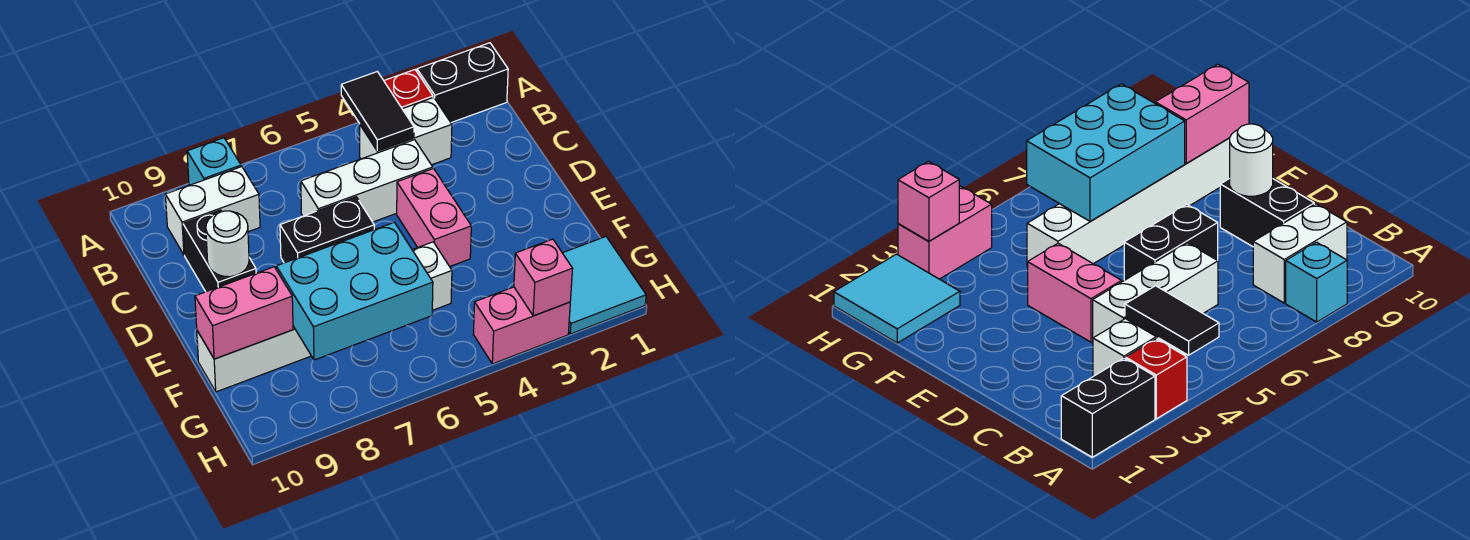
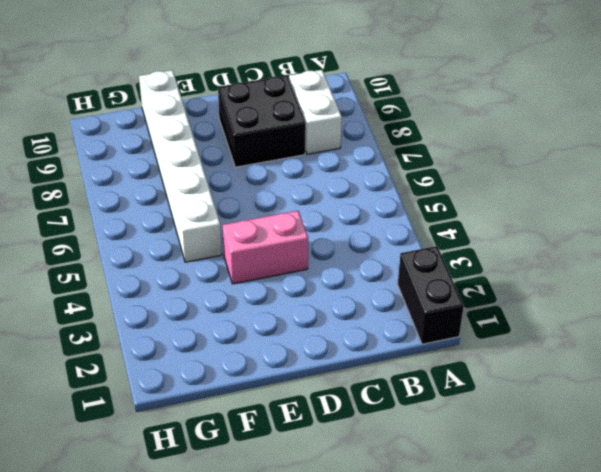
black brick C8:D9 level 1 -> black brick C9:D9 level 1
none -> red brick A3 level 1
none -> cyan brick A8 level 1
none -> white brick B3:B4 level 1

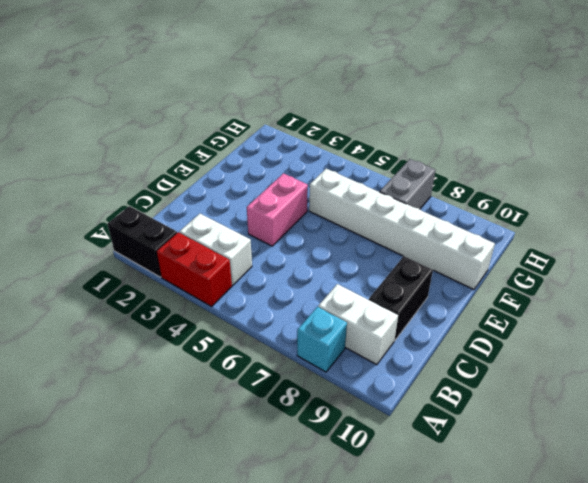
red brick A3:A4 level 1 -> red brick A3 level 1
grey brick G7:H7 level 1 -> none
none -> white brick C4:C6 level 1
none -> black brick D6:D7 level 1
none -> cyan tile G1:H2 level 1

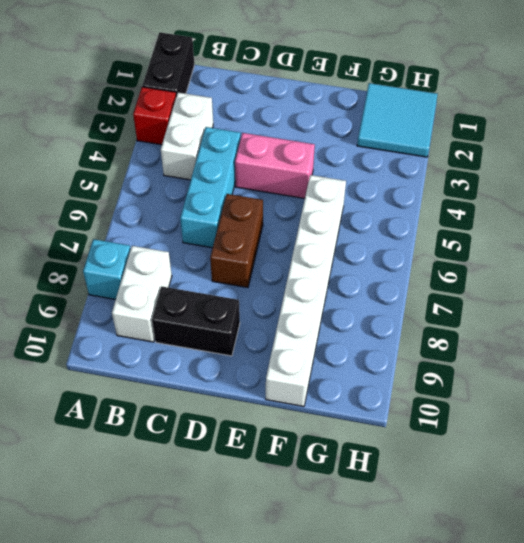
cyan brick C4:C6 level 1 -> white brick C4:C6 level 1
brown brick D6:D7 level 1 -> black brick D6:D7 level 1
none -> pink brick H3:H4 level 1
none -> black tile A4:B4 level 2
none -> white round brick D9 level 2

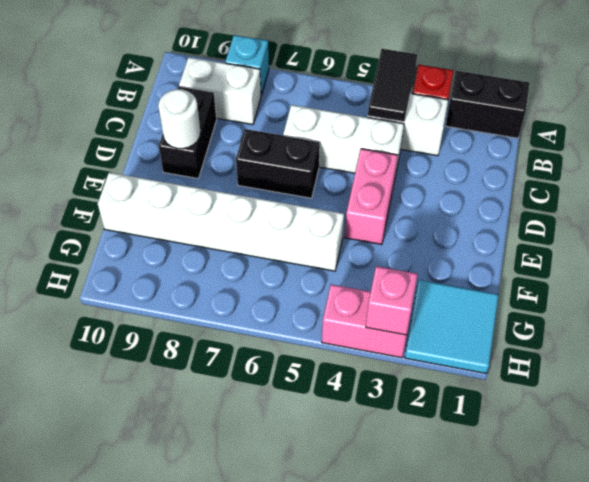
none -> cyan brick F6:G8 level 2
none -> pink brick F9:F10 level 2

